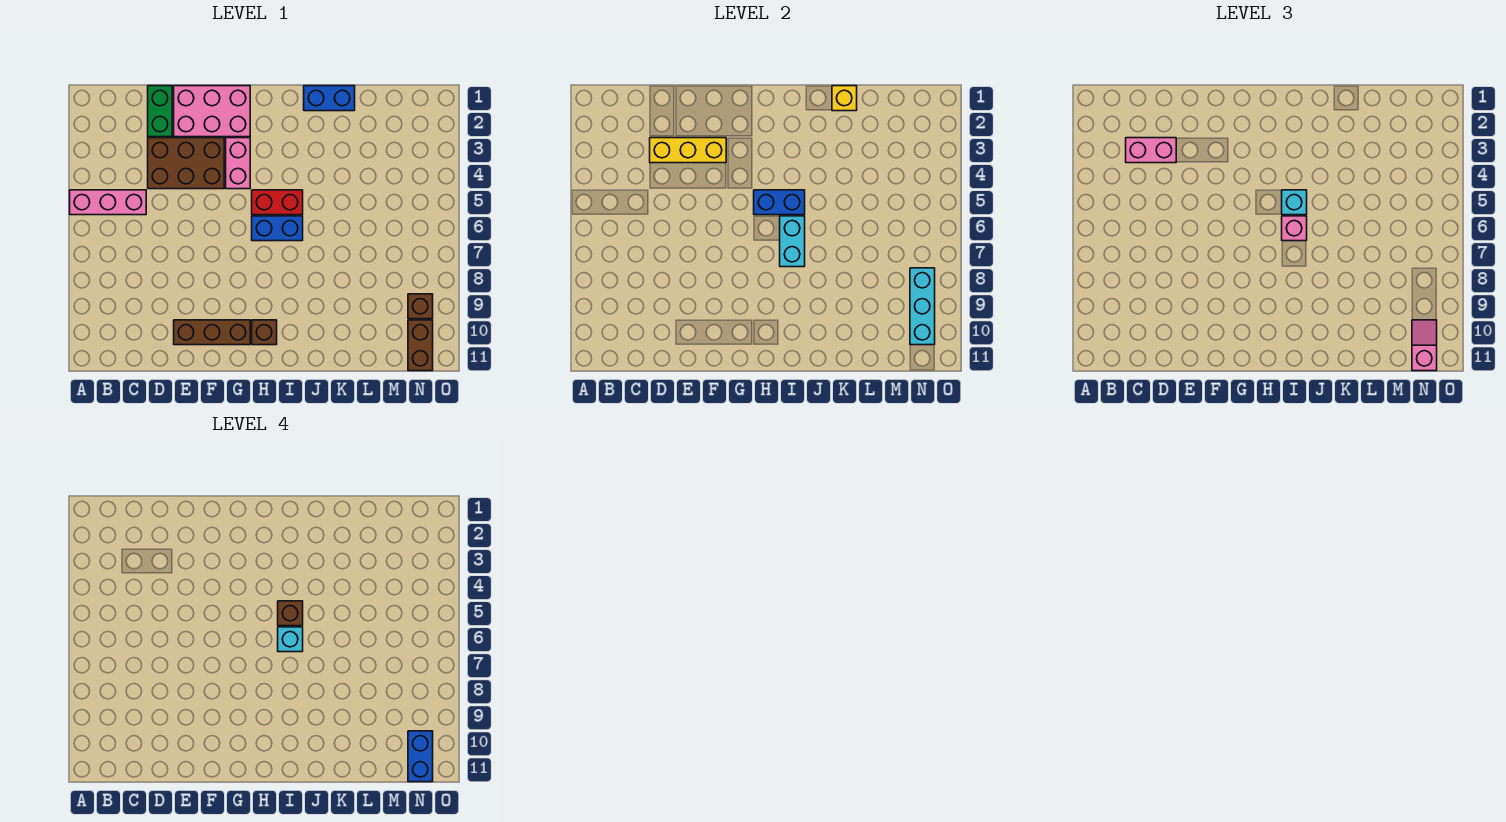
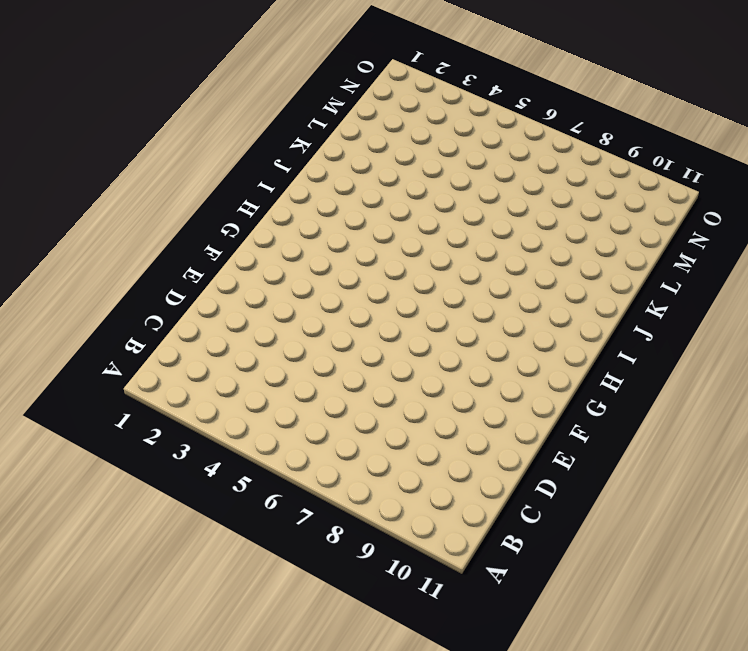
none -> pink brick A5:C5 level 1
none -> green brick D1:D2 level 1
none -> brown brick D3:F4 level 1

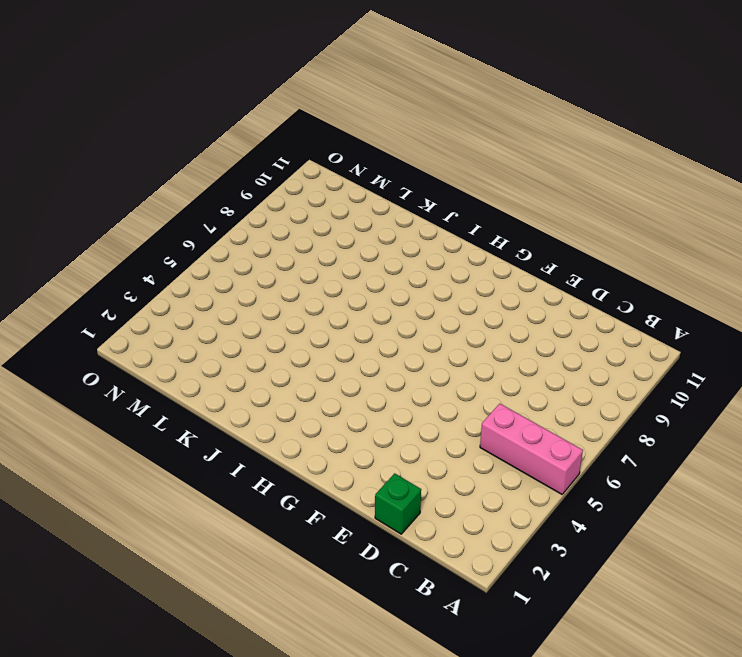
green brick D1 level 1 -> green brick D1:D2 level 1
none -> brown brick D3:F4 level 1
none -> pink brick E1:G2 level 1
none -> brown brick E10:G10 level 1

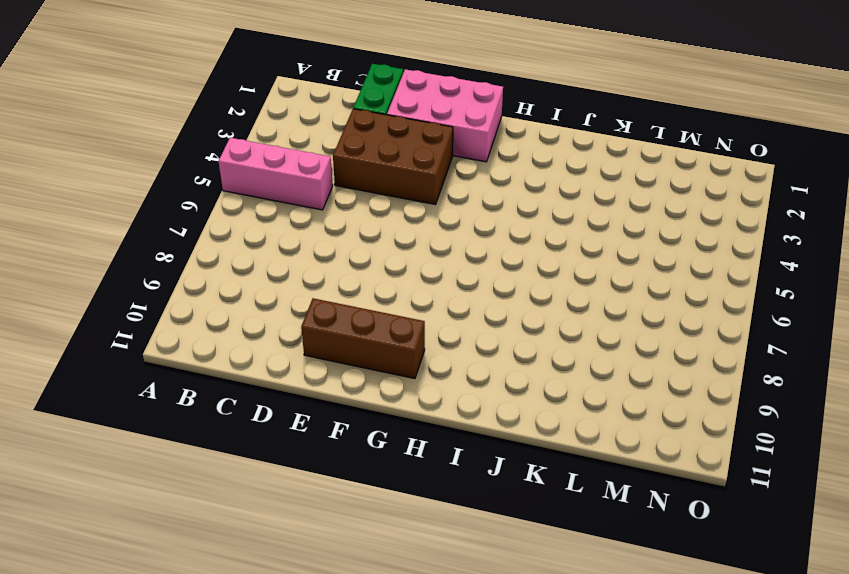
none -> pink brick G3:G4 level 1
none -> red brick H5:I5 level 1
none -> blue brick H6:I6 level 1

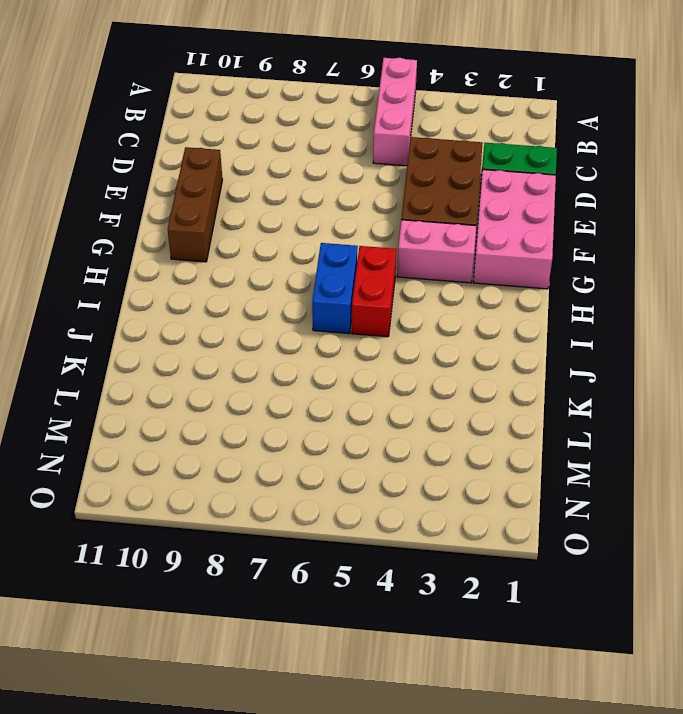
none -> brown brick H10 level 1
none -> blue brick J1:K1 level 1
none -> brown brick N9 level 1

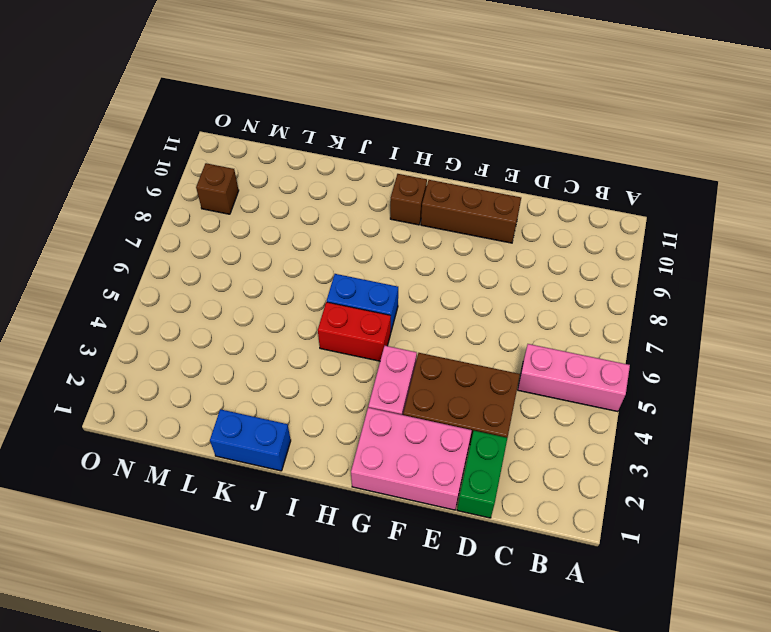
none -> brown brick N10:N11 level 1
none -> yellow brick D3:F3 level 2
none -> blue brick H5:I5 level 2

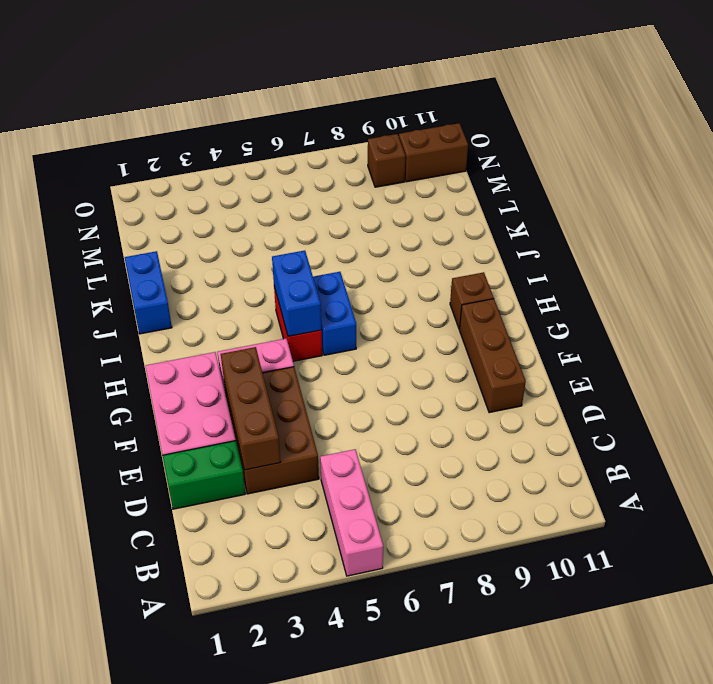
brown brick D3:F3 level 2 -> yellow brick D3:F3 level 2
none -> cyan brick I6:I7 level 2
none -> yellow brick K1 level 2
none -> cyan brick N8:N10 level 2

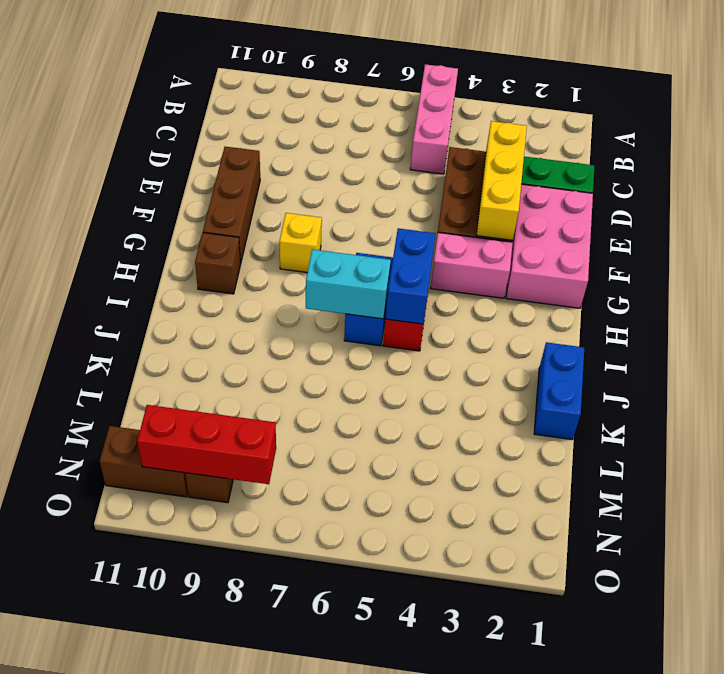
yellow brick G8 level 1 -> yellow brick K1 level 2
red brick N8:N10 level 2 -> cyan brick N8:N10 level 2
none -> pink brick C3:D3 level 3
none -> cyan brick I5 level 3
none -> pink brick I6 level 3

